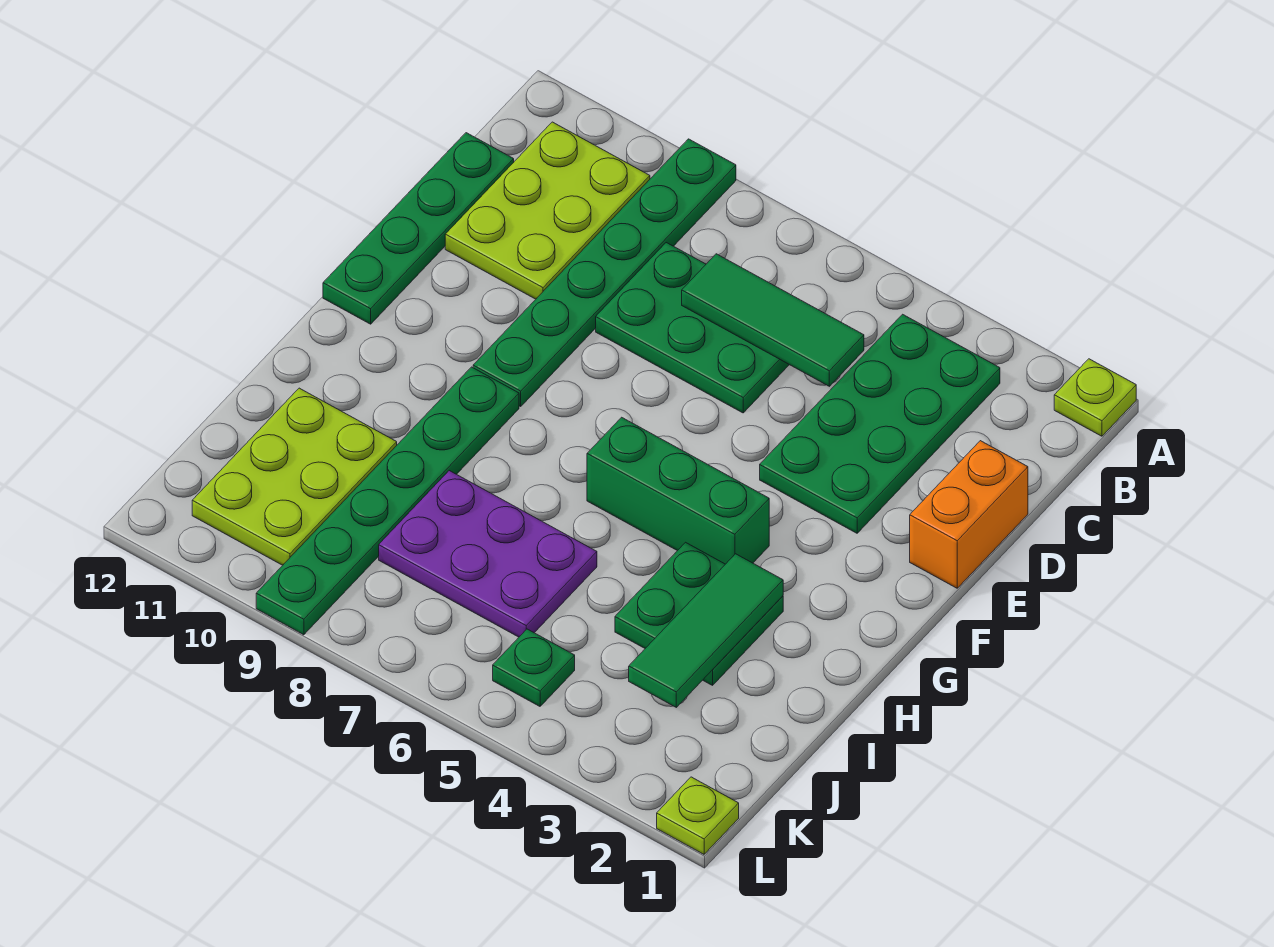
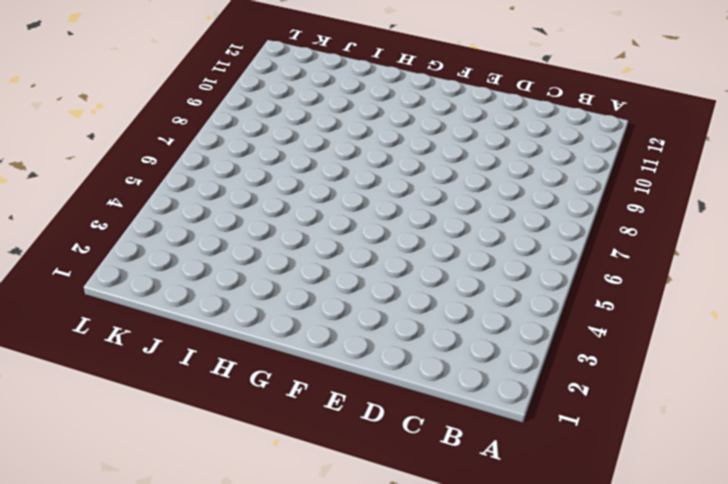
none -> lime plate A1 level 1
none -> green plate A9:F9 level 1
none -> green plate B3:E4 level 1

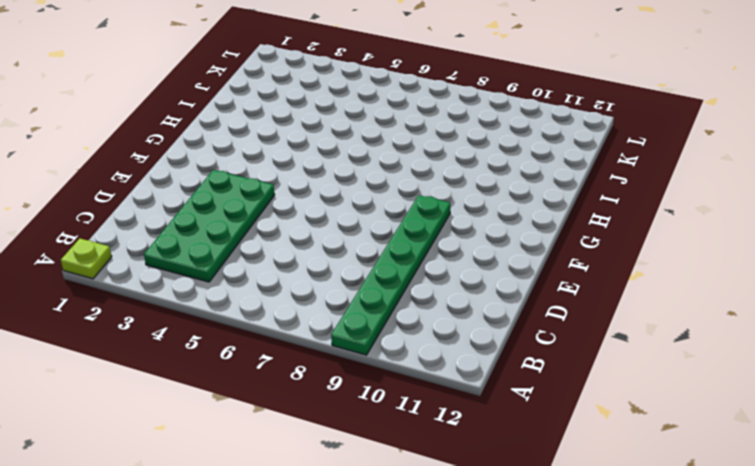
none -> lime plate B10:D11 level 1
none -> green plate C6:D8 level 1
none -> green plate C12:F12 level 1

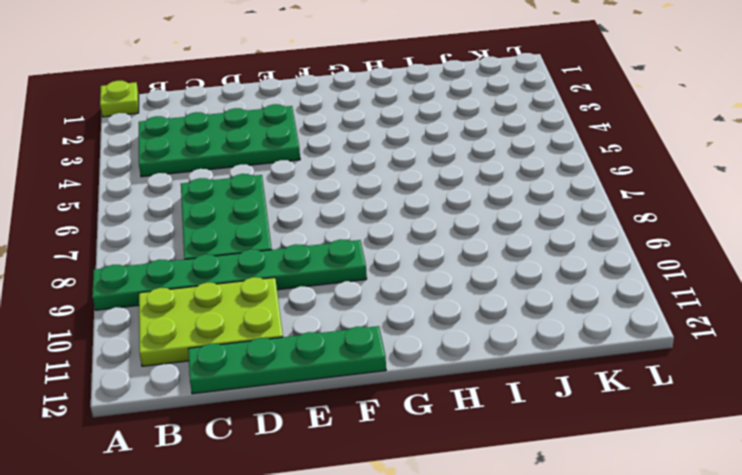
none -> orange brick D1:E1 level 1
none -> green brick G4:G6 level 1
none -> green plate G9:L9 level 1

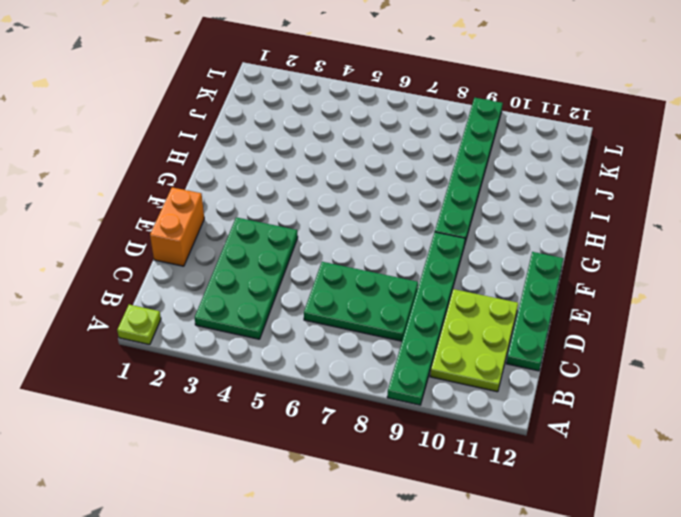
none -> green brick G4:G6 level 1
none -> green plate H3:I4 level 1
none -> purple plate I6:J8 level 1

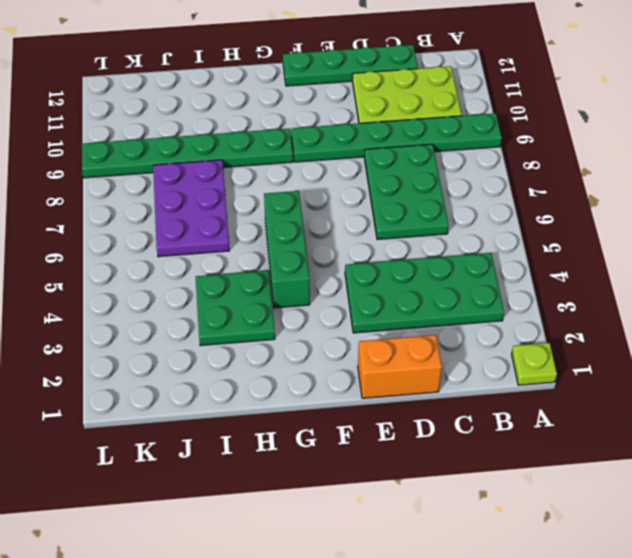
none -> lime plate I10:K11 level 1
none -> green plate K5 level 1
none -> lime plate L1 level 1

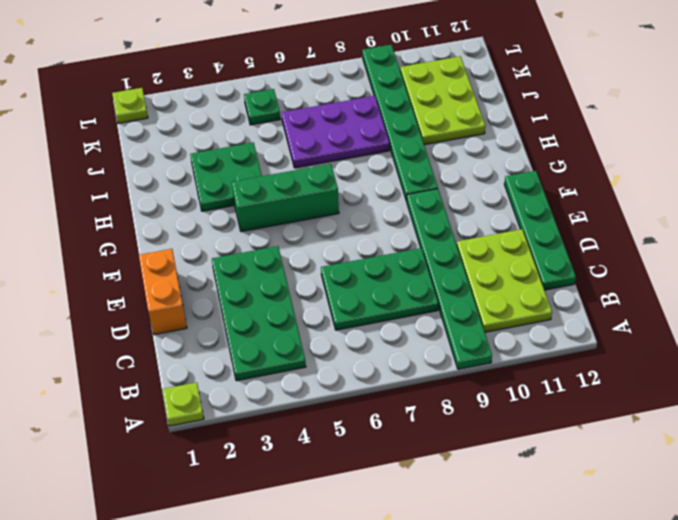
none -> green tile C5:C7 level 2
none -> green tile H3:J3 level 2

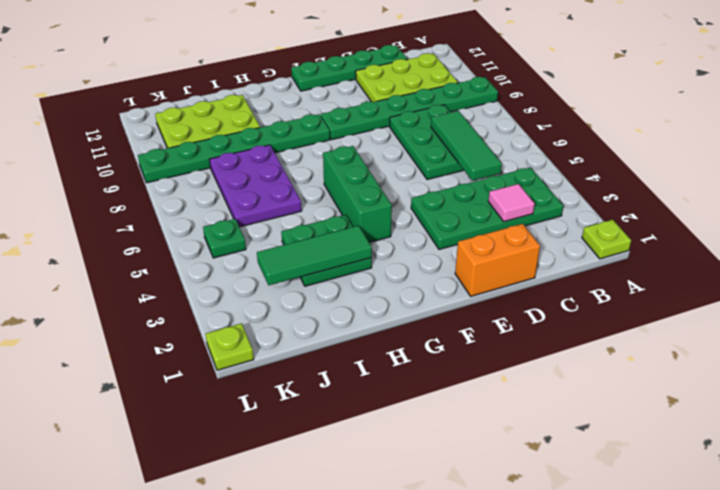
pink tile C3 level 2 -> none

